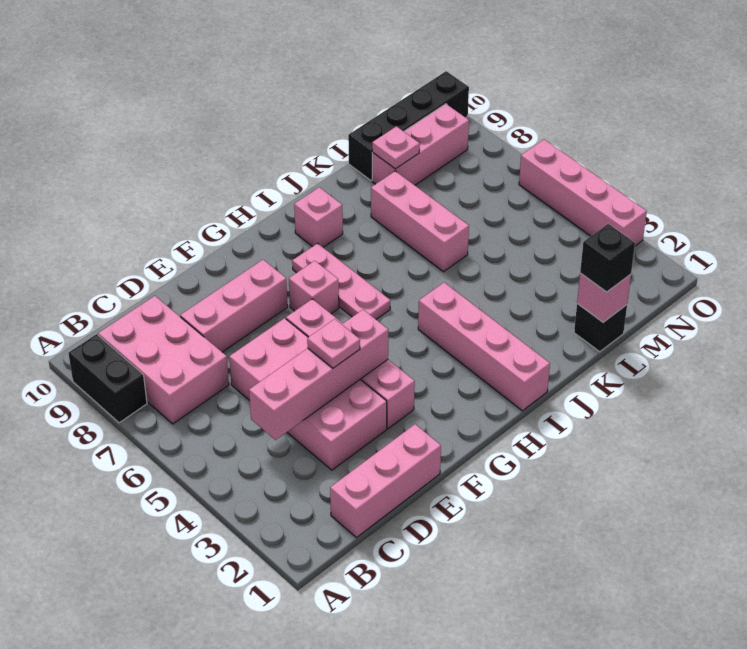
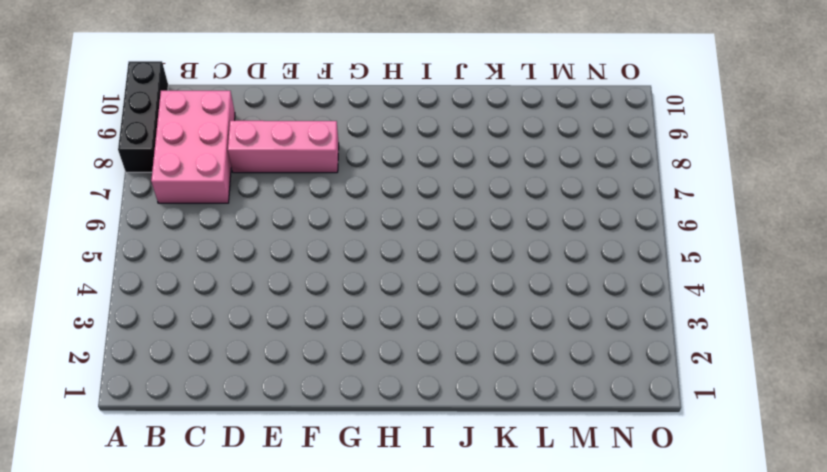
black brick A8:A10 level 1 -> black brick A8:A9 level 1
none -> pink brick C1:E1 level 1
none -> pink brick D3:E6 level 1
none -> pink brick F3:F6 level 1

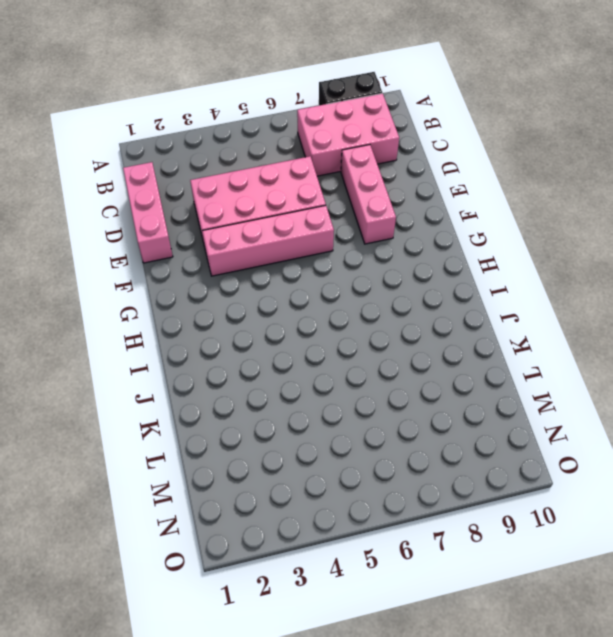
none -> pink brick G7 level 1
none -> pink plate H6:H8 level 1
none -> pink brick I1:I4 level 1

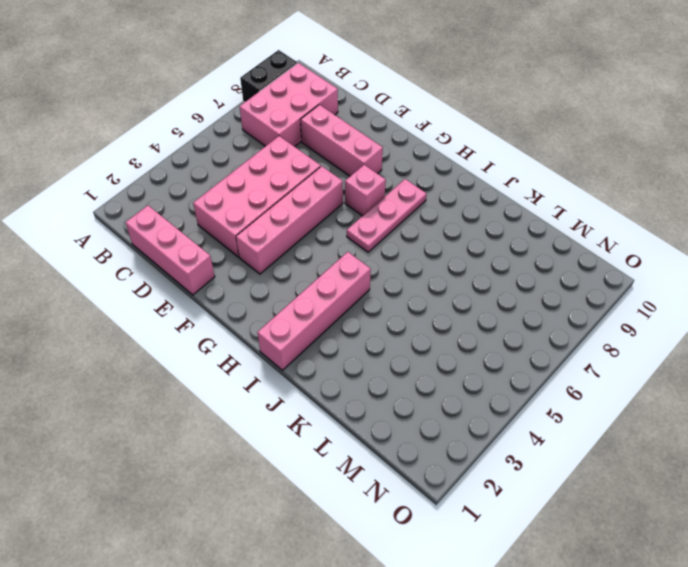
none -> pink brick I9 level 1
none -> pink brick K6:K8 level 1
none -> black brick L1 level 1

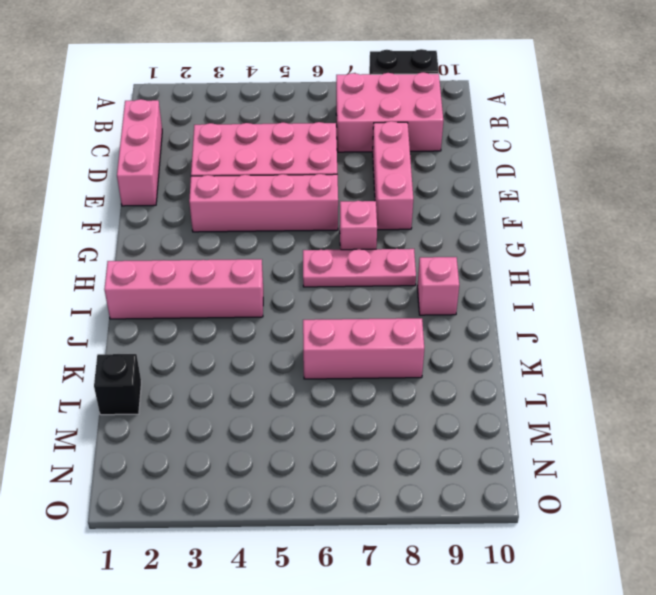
none -> pink brick L9:N9 level 1
none -> black brick L10:O10 level 1
none -> pink brick O3:O6 level 1

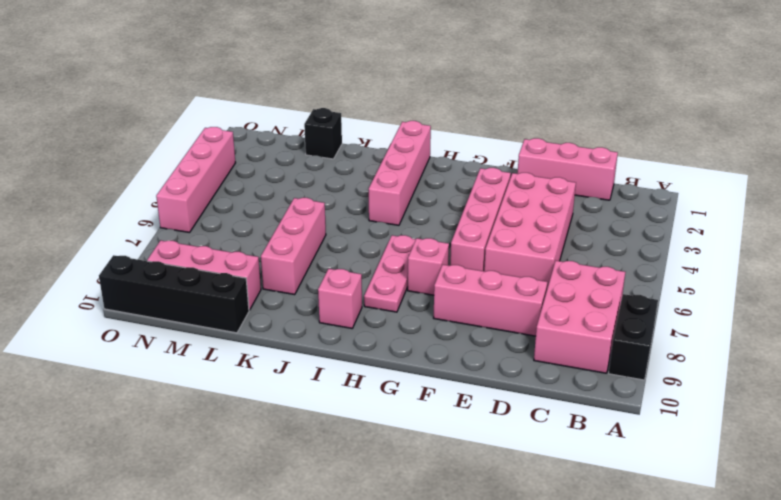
none -> pink brick C4:F4 level 2
none -> pink brick L1 level 2
none -> pink plate L9 level 2

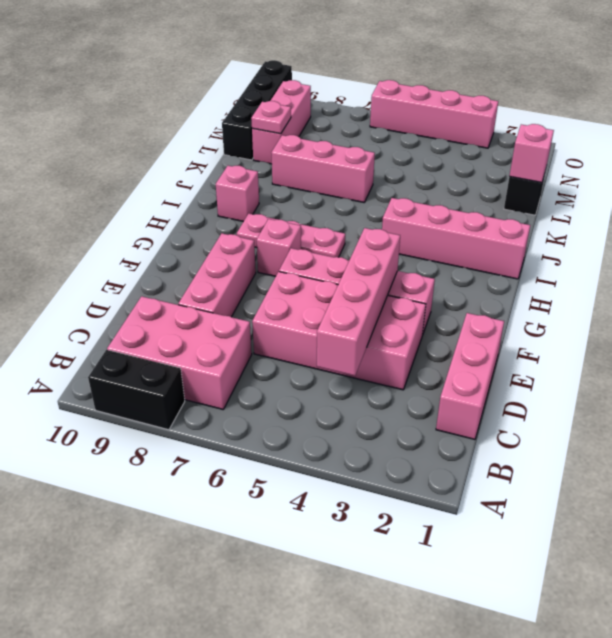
none -> pink plate E4 level 3
none -> black brick L1 level 3

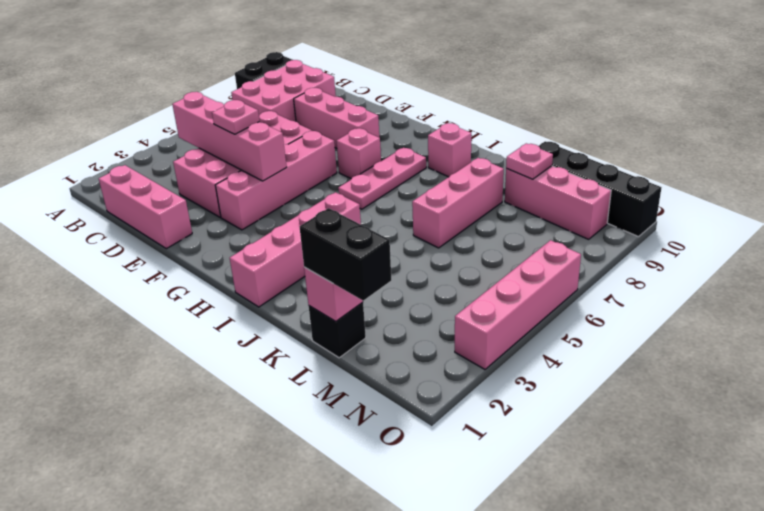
black brick L1:M1 level 3 -> black brick L1 level 3

